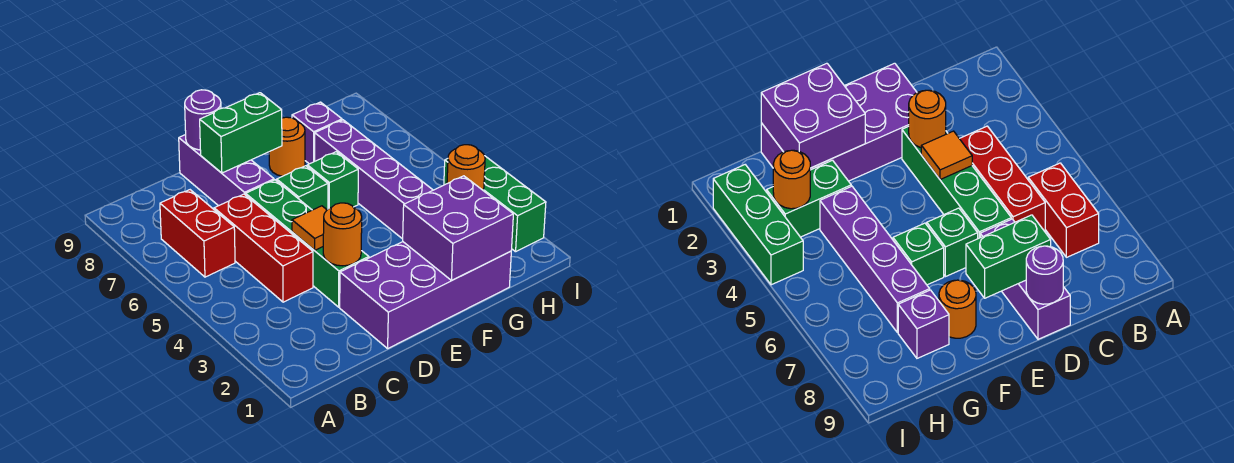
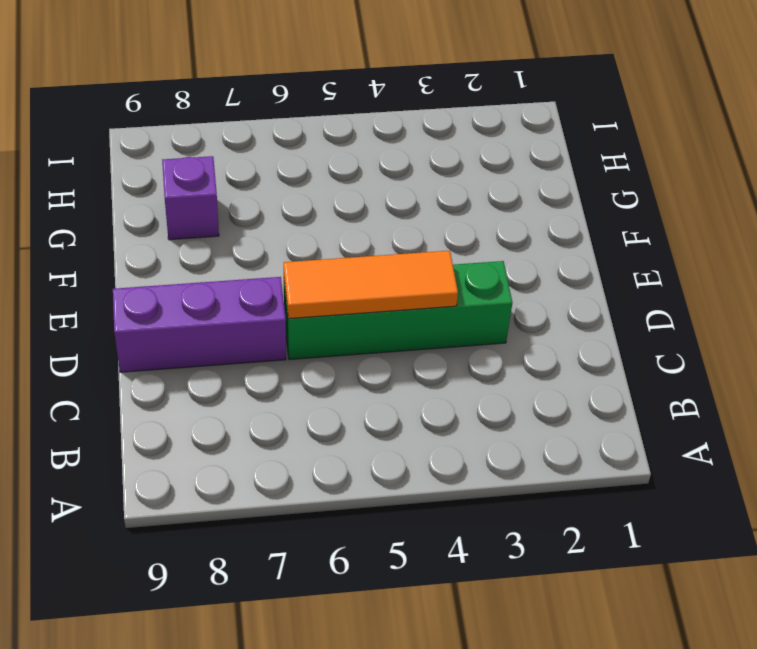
orange tile D4:D6 level 2 -> orange tile D4 level 2
none -> red brick B6:B7 level 1
none -> red brick C4:C6 level 1
none -> purple brick D1:G2 level 1

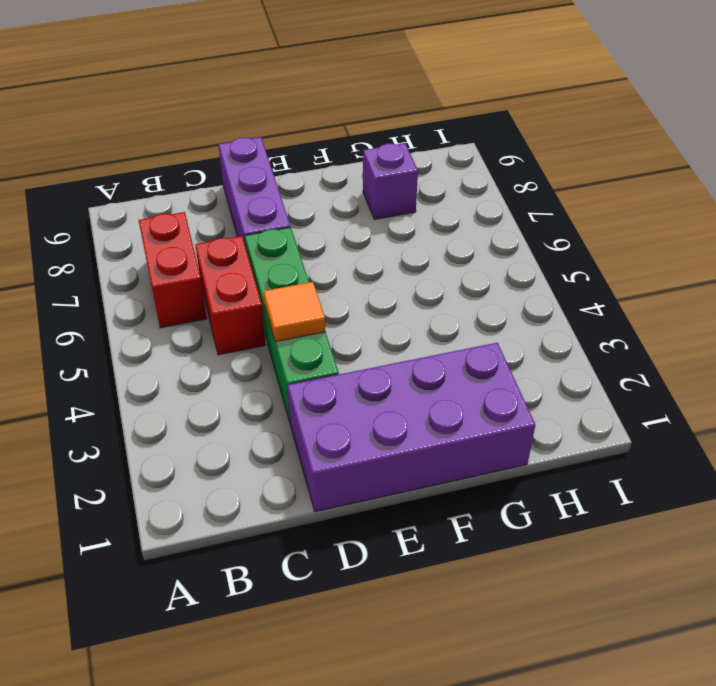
red brick C5:C6 level 1 -> red brick C4:C6 level 1
none -> green brick E6 level 1
none -> green brick F6 level 1
none -> orange round brick F8 level 1

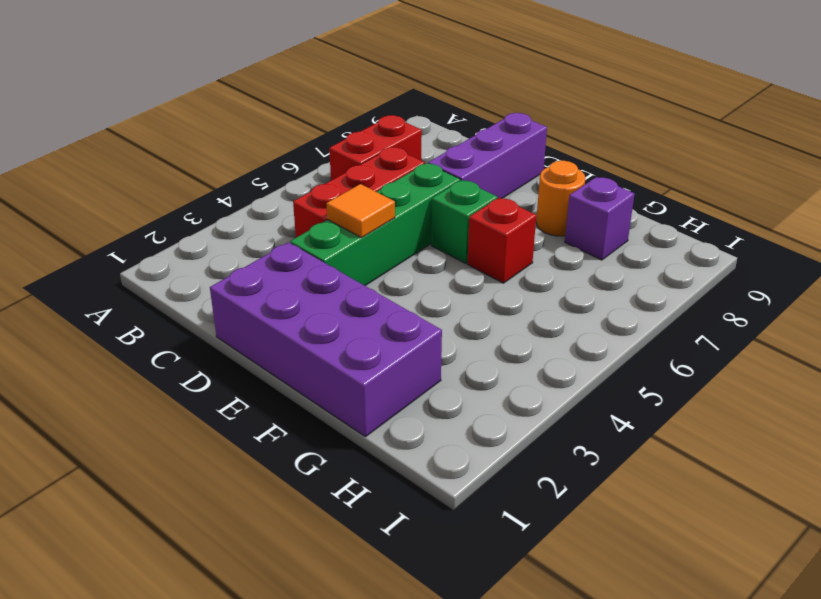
red brick F6 level 1 -> green brick F6 level 1
none -> green brick G3:H3 level 1
none -> purple brick G4:G7 level 1
none -> green brick I2:I4 level 1

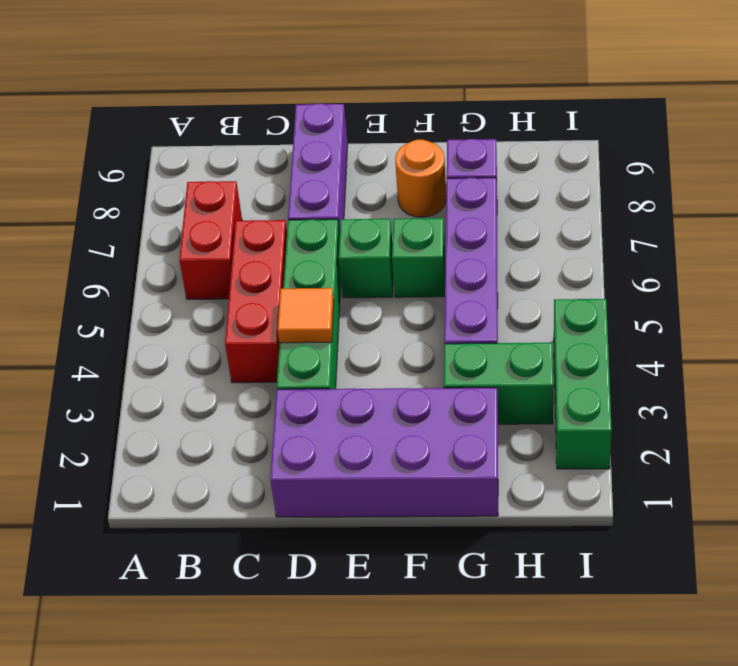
none -> orange round brick D3 level 2
none -> green brick D8:E8 level 2
none -> purple round brick D9 level 2

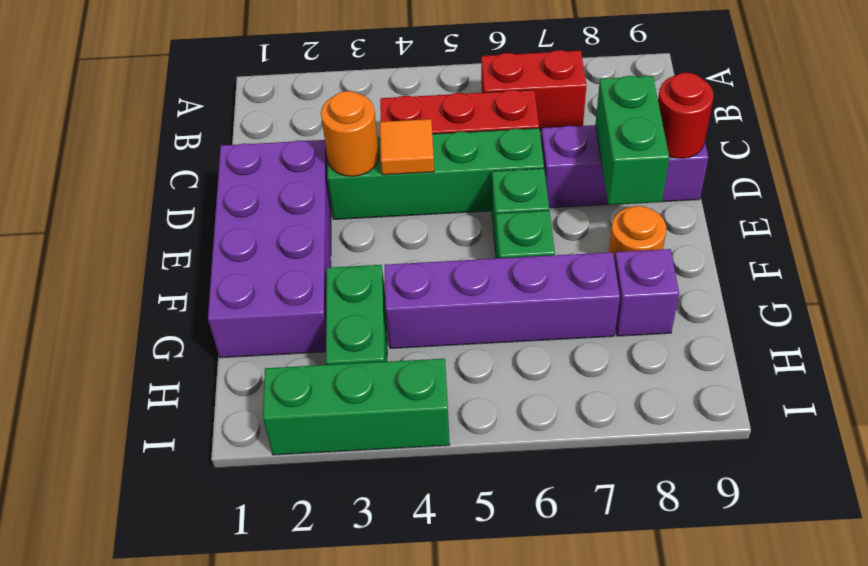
red round brick D9 level 2 -> purple round brick D9 level 2
none -> purple brick F1:G2 level 2
none -> orange round brick H3 level 2

